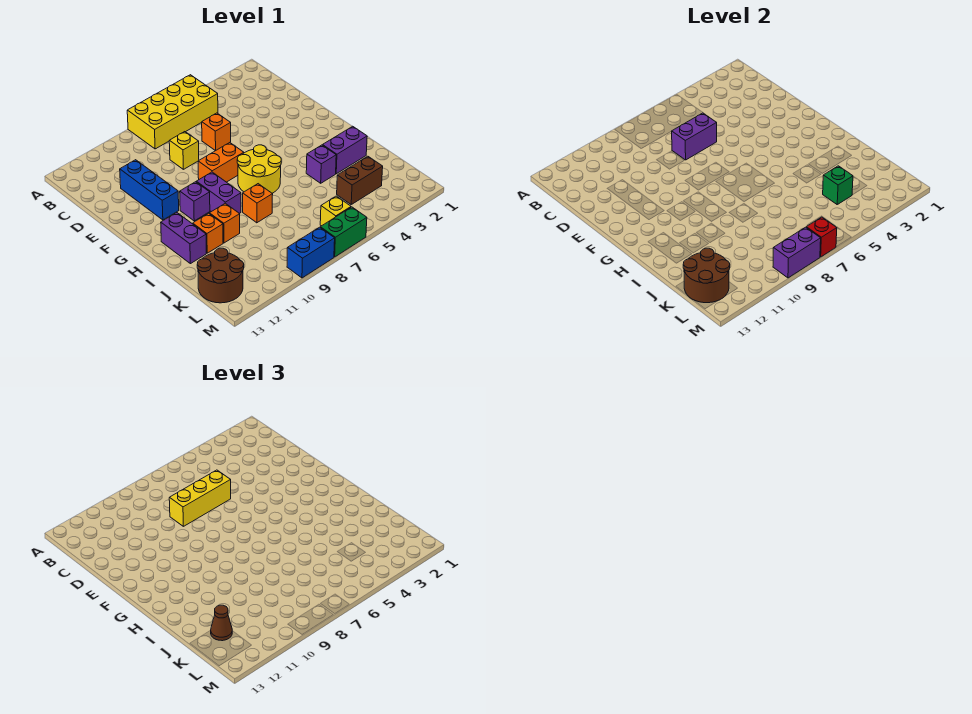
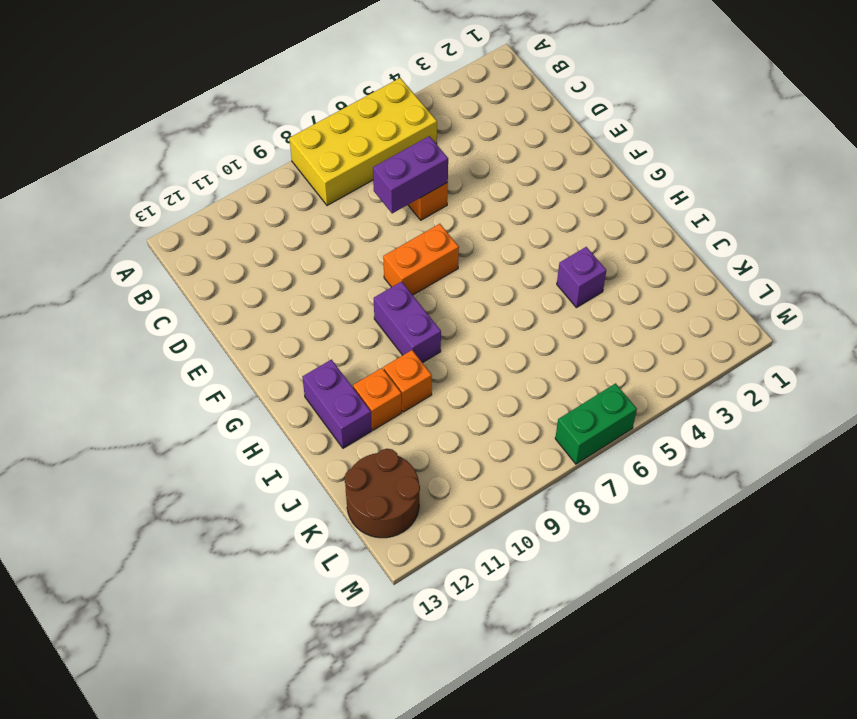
none -> yellow brick D8 level 1
none -> blue brick D11:F11 level 1
none -> yellow round brick G6:H7 level 1

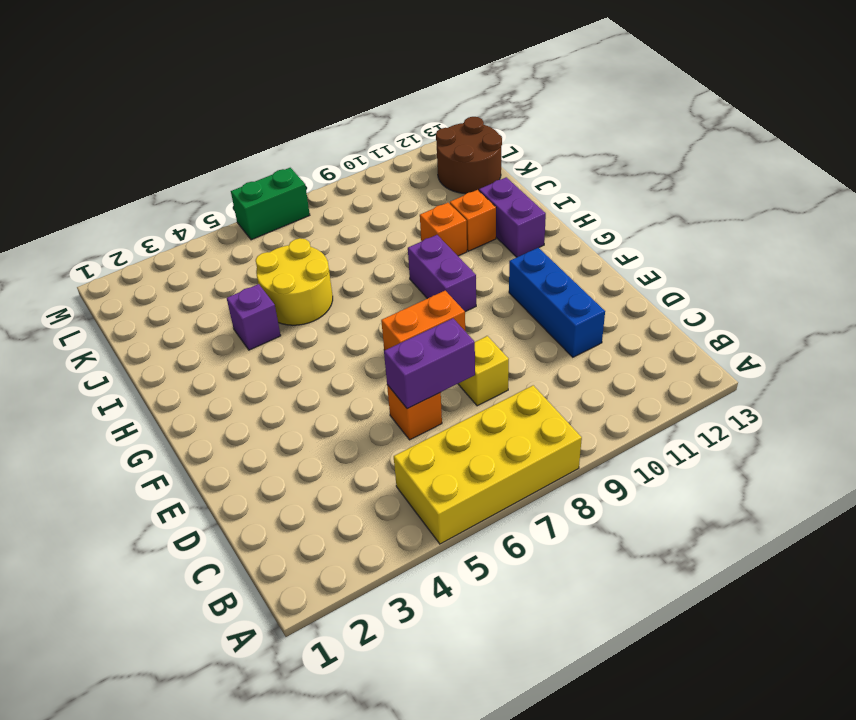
yellow round brick I5:J6 level 1 -> yellow round brick G6:H7 level 1
none -> purple brick G10 level 1
none -> purple brick I2:I3 level 1
none -> orange brick I8 level 1

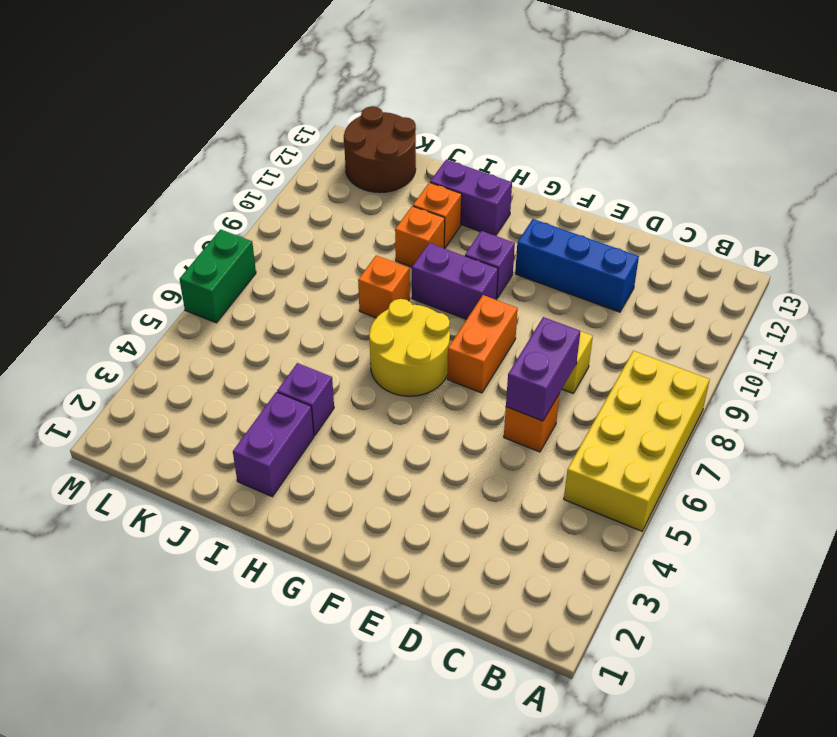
none -> brown brick K3:K4 level 1
none -> yellow brick L6 level 1
none -> blue brick M8:M9 level 1

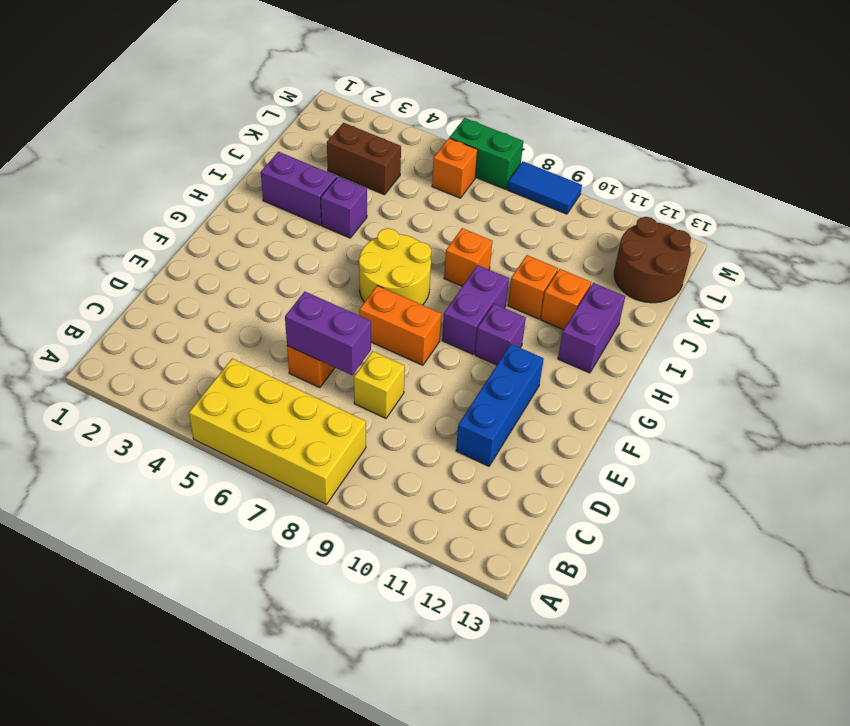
orange brick L6 level 1 -> yellow brick L6 level 1
blue tile M8:M9 level 1 -> blue brick M8:M9 level 1
none -> green brick K4 level 2
none -> brown round brick K12:L13 level 2
none -> red brick M7 level 2

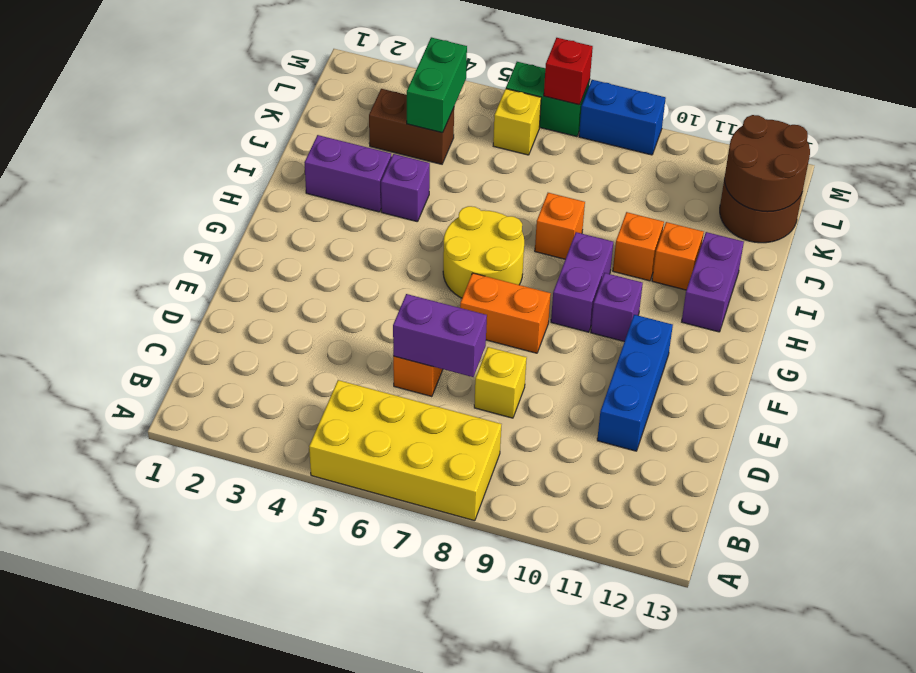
green brick K4:L4 level 2 -> green brick K4 level 2
none -> purple brick M8:M9 level 2
none -> yellow brick D6:D8 level 3
none -> brown cone K12 level 3

